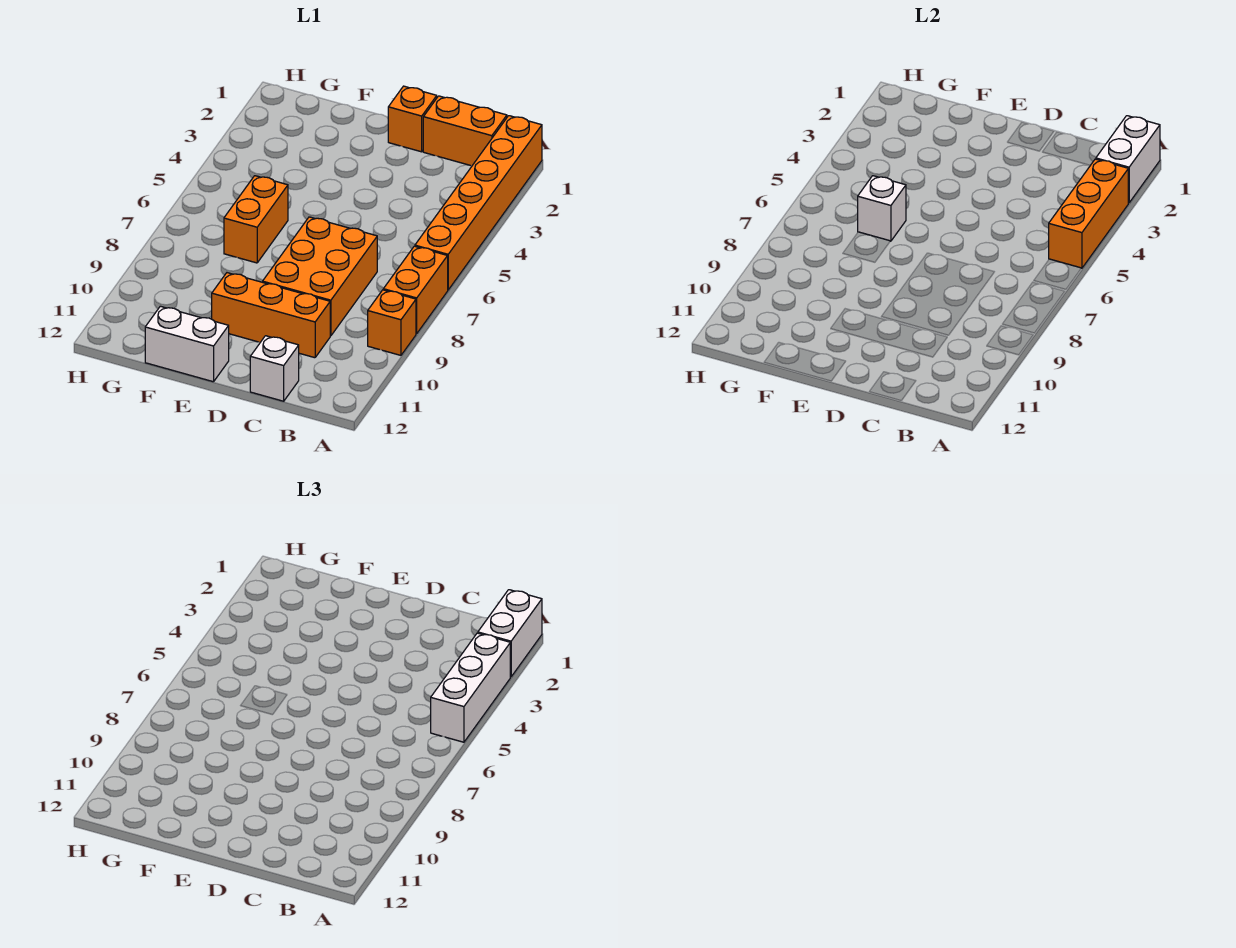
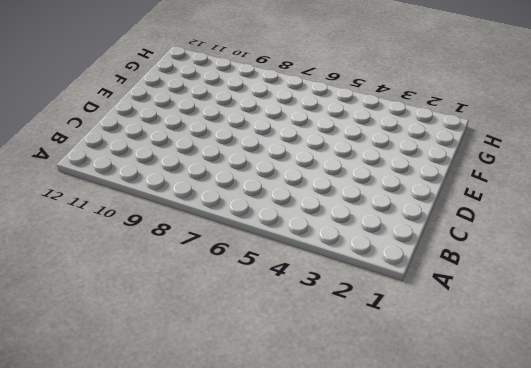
none -> orange brick A1:A6 level 1
none -> orange brick A7:A8 level 1
none -> orange brick A9 level 1

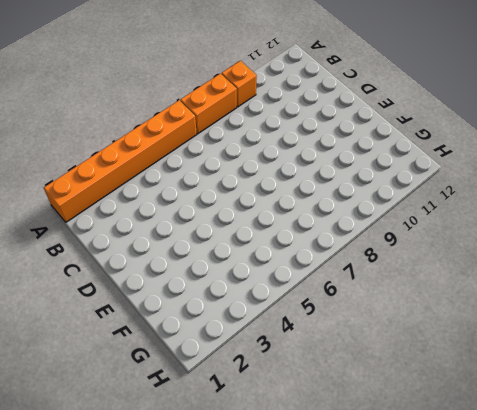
none -> orange brick B1:C1 level 1
none -> orange brick C7:D9 level 1
none -> orange brick C10:E10 level 1

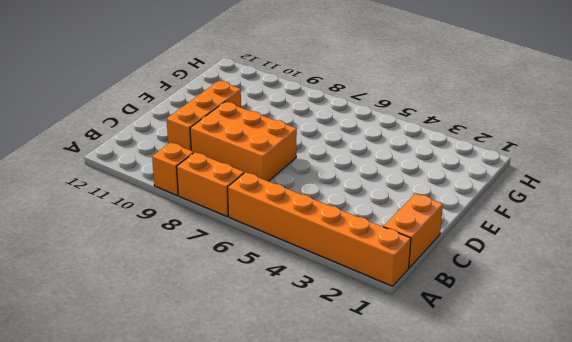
none -> white brick C12 level 1
none -> orange brick D1 level 1
none -> white brick E12:F12 level 1

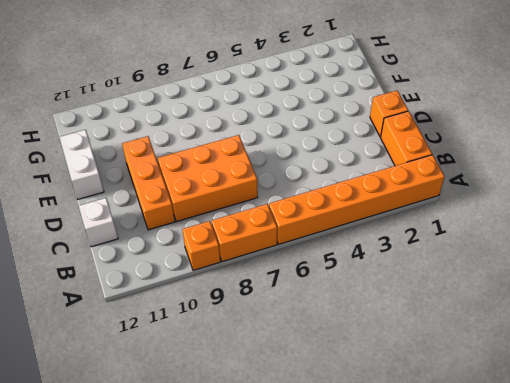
none -> orange brick F6:F7 level 1
none -> white brick A1:A2 level 2
none -> orange brick A3:A5 level 2

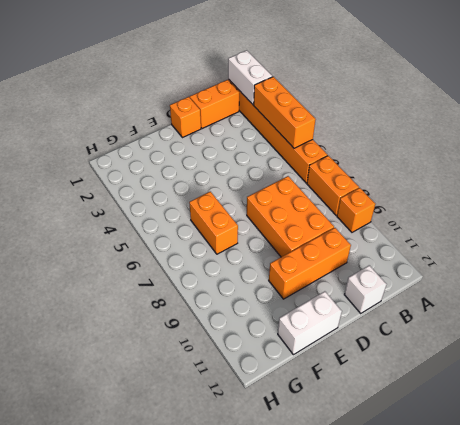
none -> white brick F6 level 2
none -> white brick A1:A2 level 3
none -> white brick A3:A5 level 3

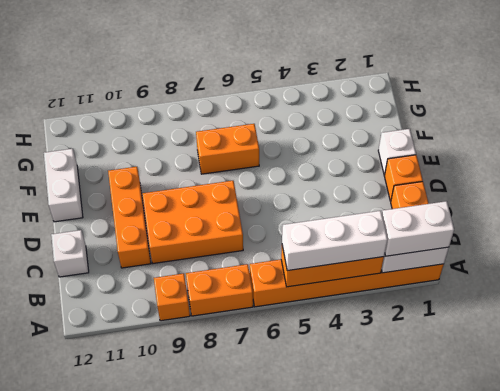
white brick E1 level 1 -> white brick F6 level 2

